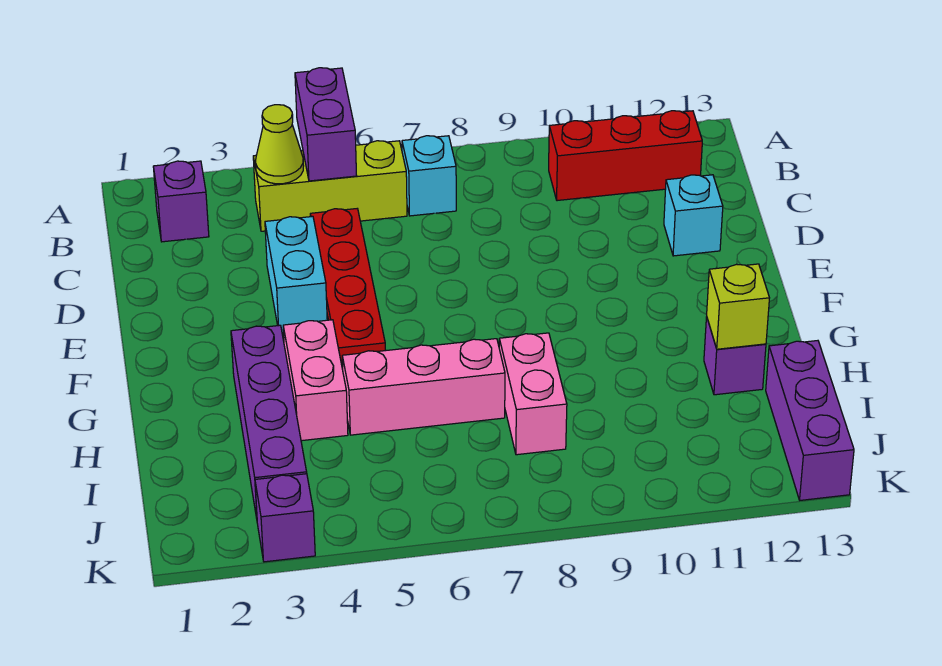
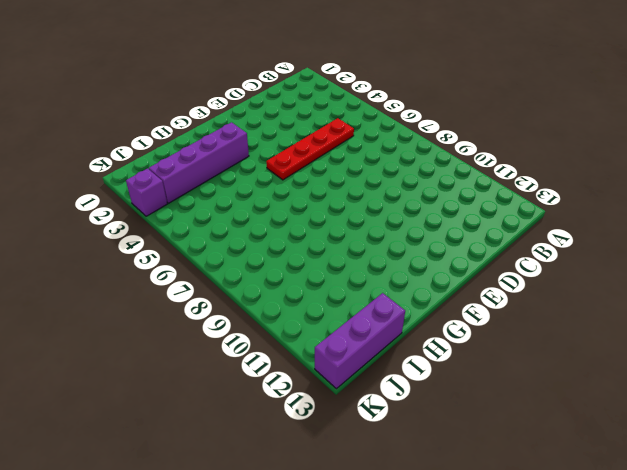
none -> purple brick B2 level 1
none -> lime brick B4:B6 level 1
none -> cyan brick B7 level 1

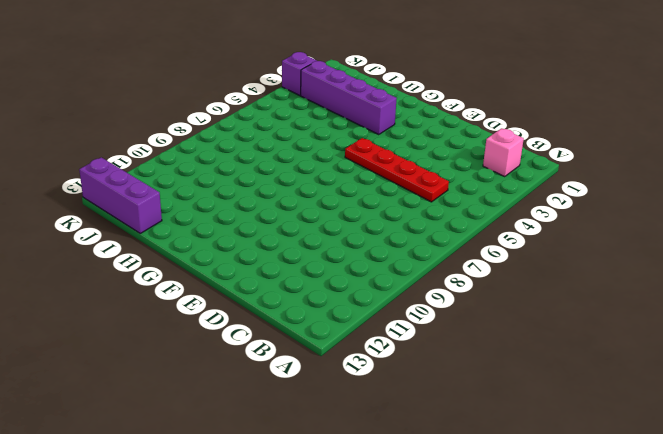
pink brick B2 level 1 -> purple brick B2 level 1
none -> lime brick B4:B6 level 1
none -> cyan brick B7 level 1
none -> red brick B10:B12 level 1

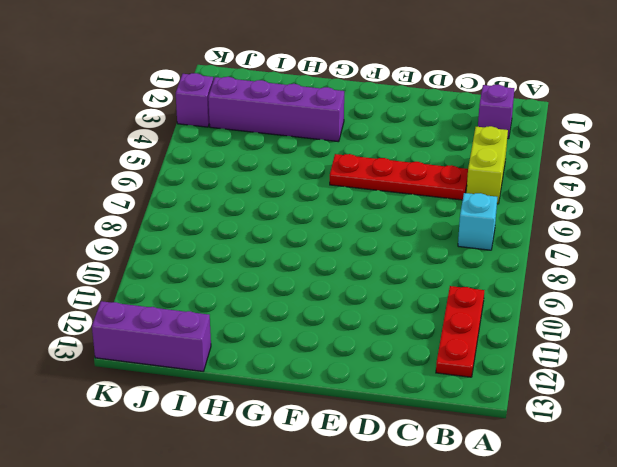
lime brick B4:B5 level 1 -> lime brick B4:B6 level 1
red plate B10:B12 level 1 -> red brick B10:B12 level 1
none -> cyan brick D4:E4 level 1
none -> cyan brick D12 level 1
none -> pink brick G4:H4 level 1

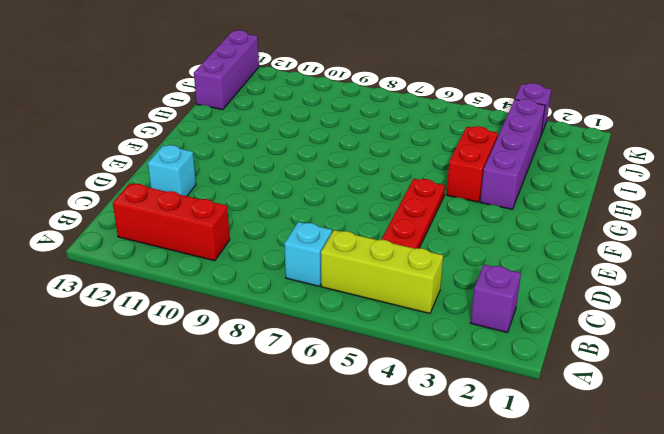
red brick G4:H4 level 1 -> pink brick G4:H4 level 1
none -> cyan brick D4:E4 level 1
none -> pink brick H5:H7 level 1
none -> pink brick H8:I8 level 1

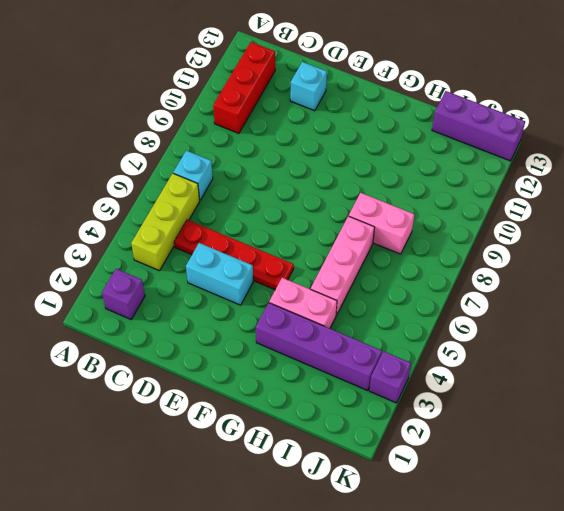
none -> purple brick H12 level 1
none -> purple brick A5:B5 level 2
none -> lime cone B4 level 2

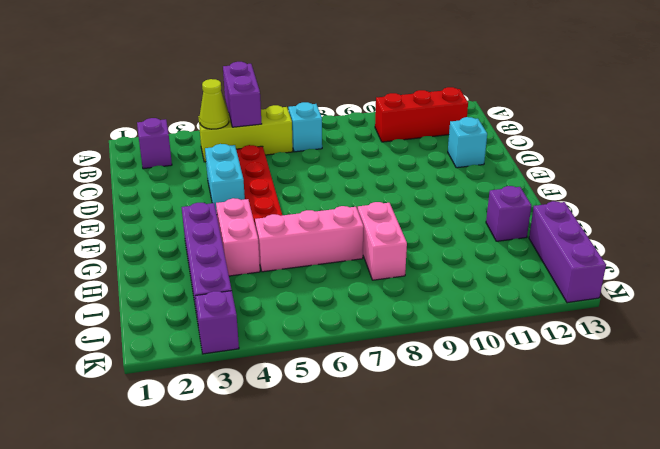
none -> lime brick H12 level 2

